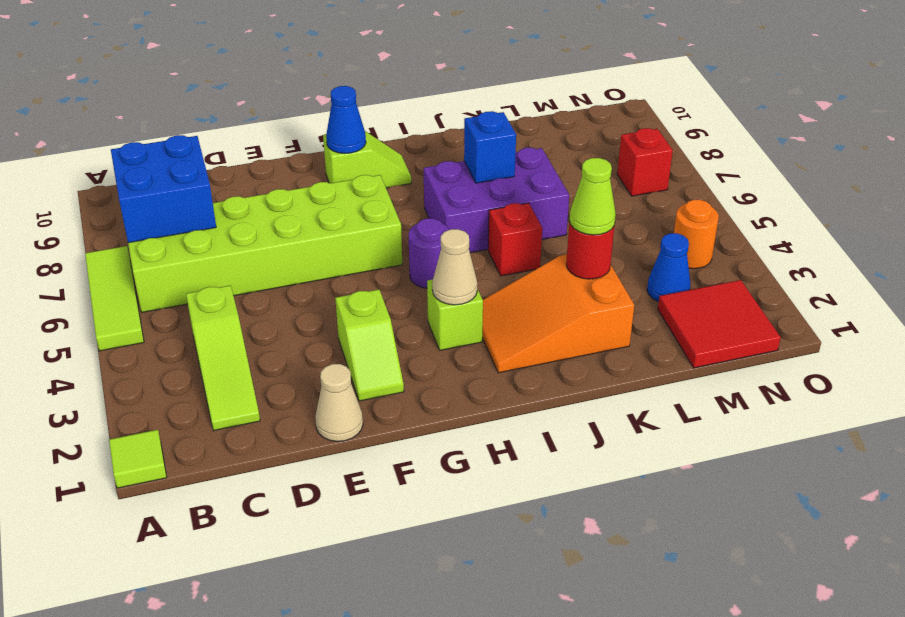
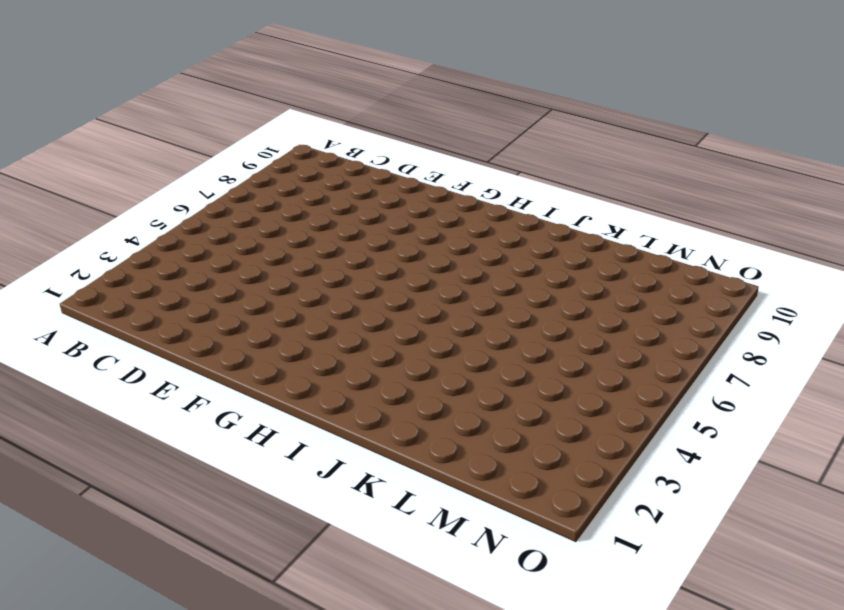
none -> lime tile A1 level 1
none -> lime tile A5:A7 level 1
none -> lime brick B6:G7 level 1

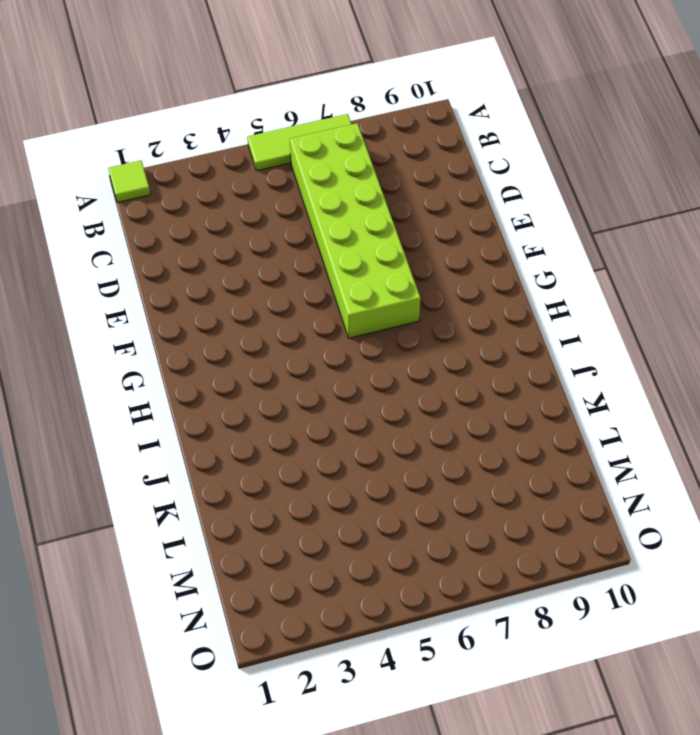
none -> lime slope C2:C4 level 1 top 4
none -> tan cone E1 level 1
none -> lime slope F2:F3 level 1 top 3

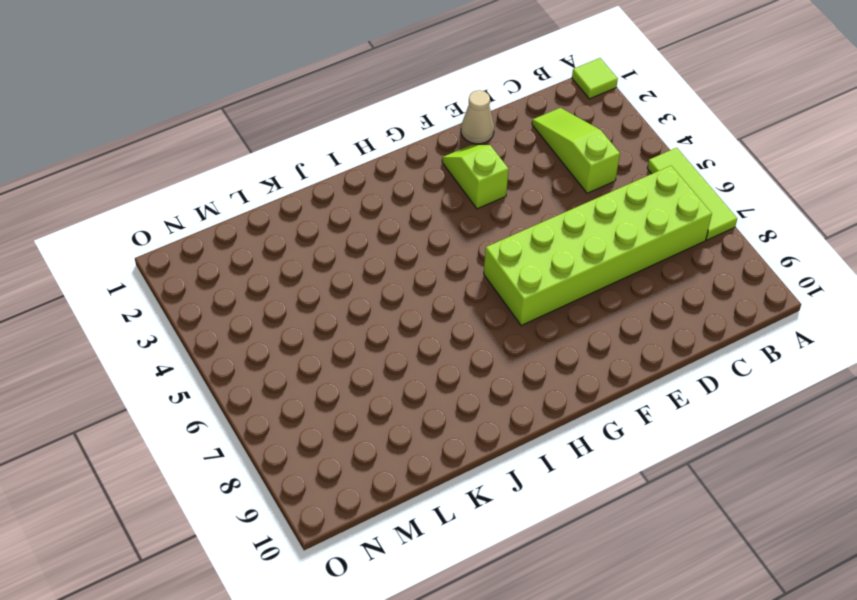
none -> lime slope G9:H9 level 1 top G
none -> lime brick H3 level 1
none -> purple round brick H5 level 1

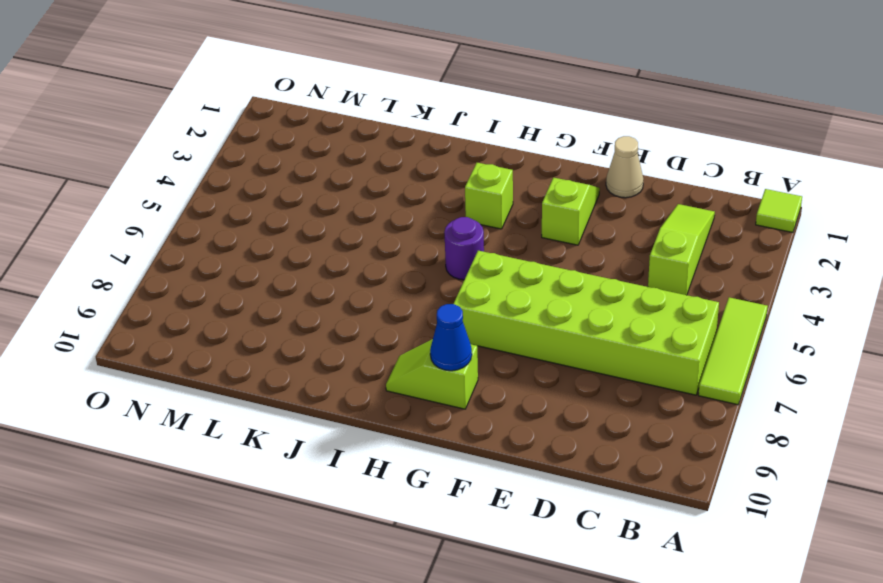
none -> orange slope I2:K3 level 1 top K
none -> purple brick I6:K7 level 1
none -> red brick J5 level 1

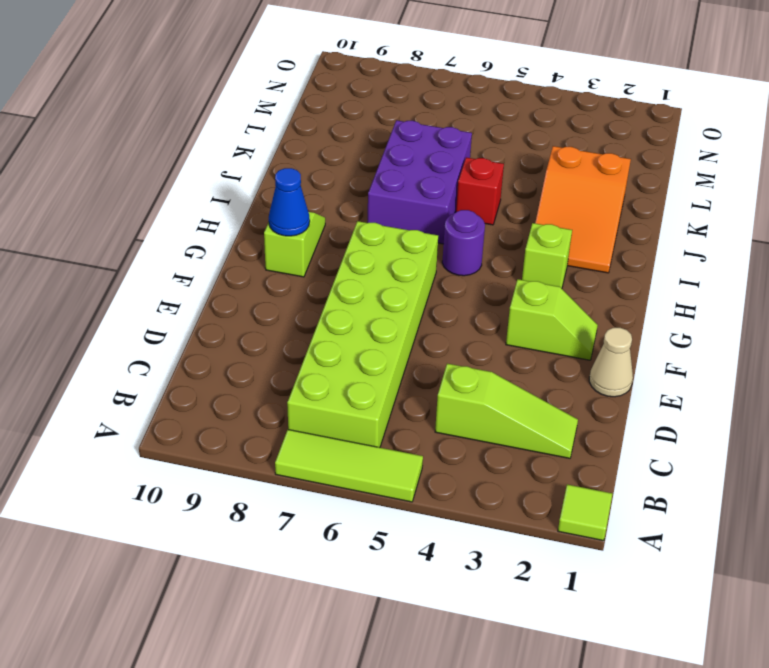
none -> red tile M1:N2 level 1
none -> blue cone M3 level 1
none -> orange round brick N4 level 1

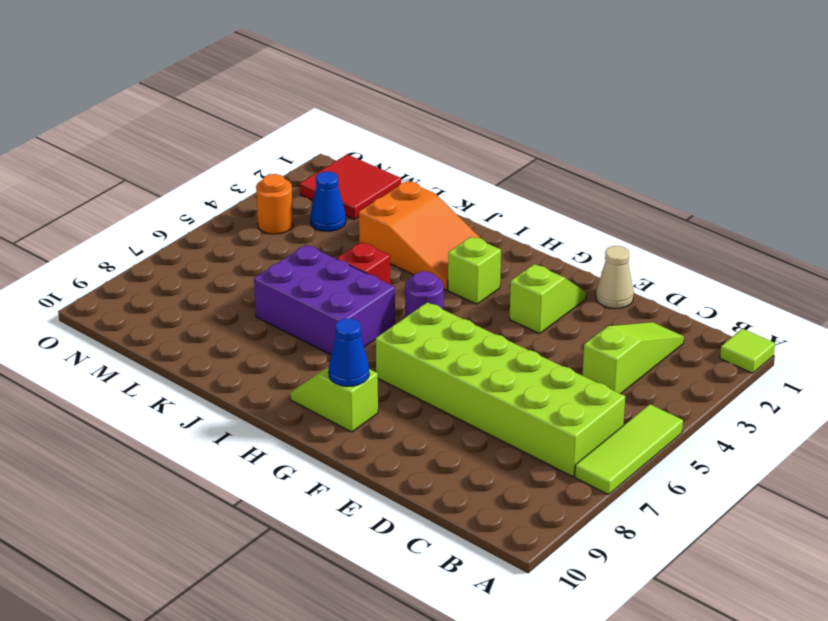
none -> red brick N7 level 1
none -> blue brick B7:C8 level 2
none -> tan cone H3 level 2

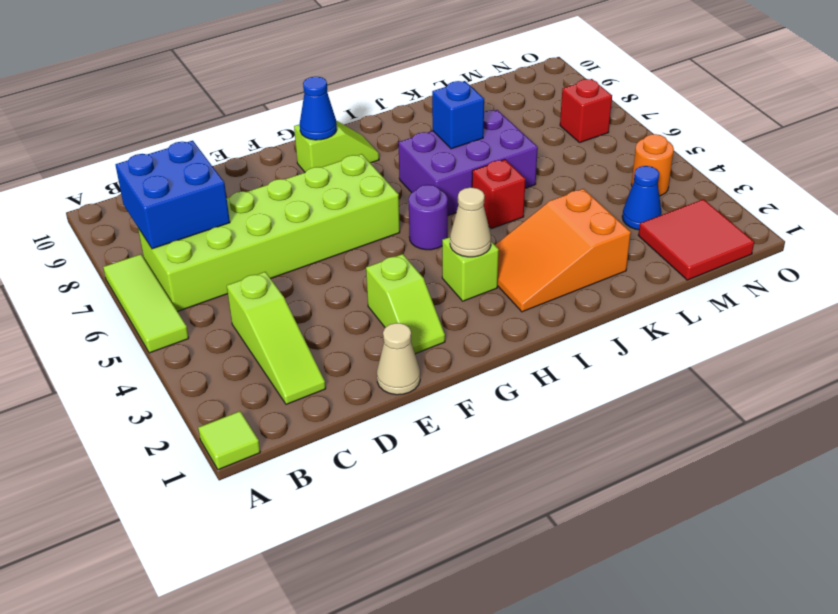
none -> red round brick K3 level 2
none -> lime cone K3 level 3

